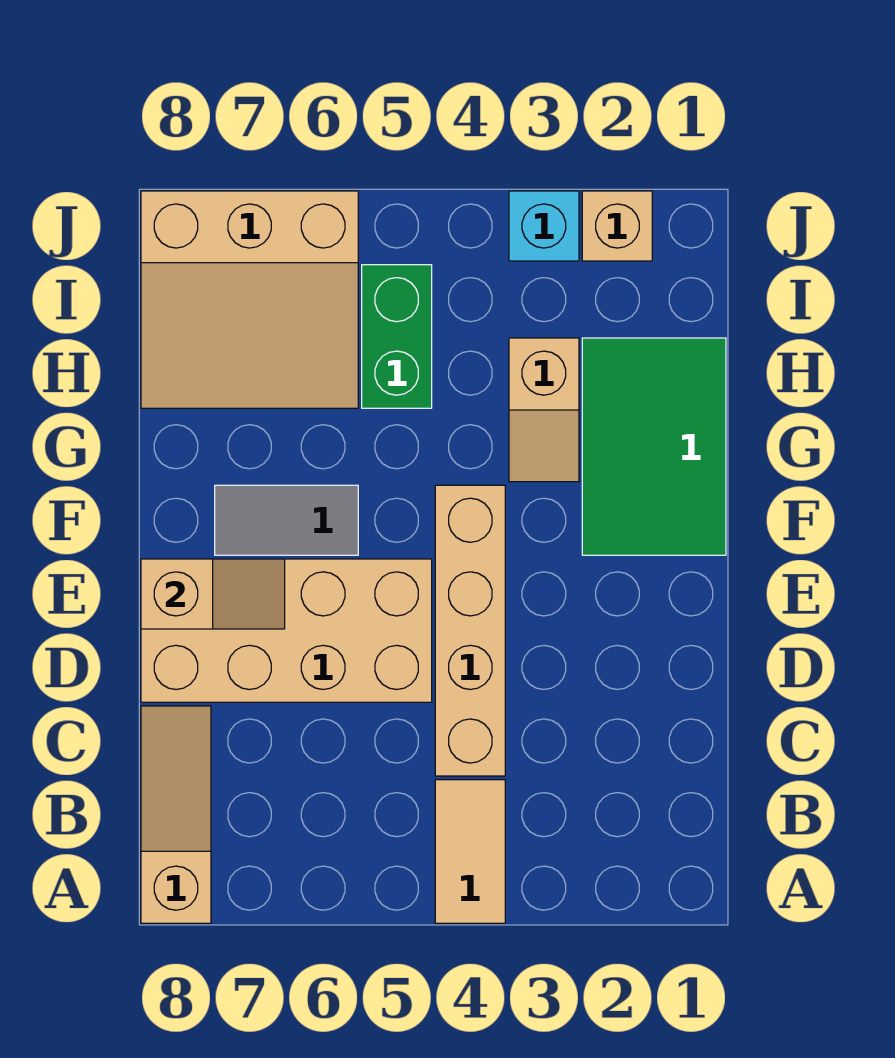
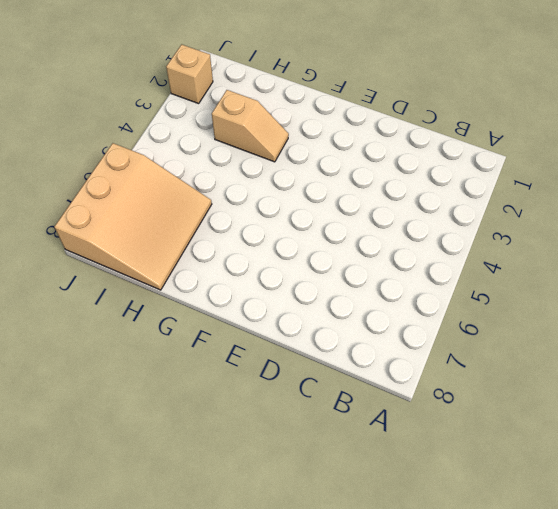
none -> tan tile A4:B4 level 1
none -> tan slope A8:C8 level 1 top A
none -> tan brick C4:F4 level 1

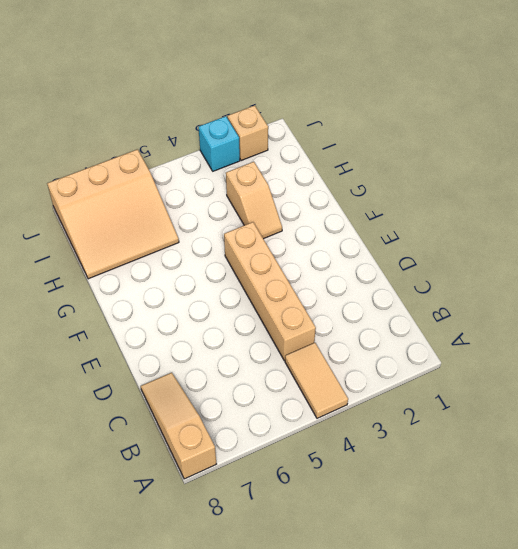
none -> tan brick D5:E8 level 1
none -> green tile F1:H2 level 1
none -> grey tile F6:F7 level 1

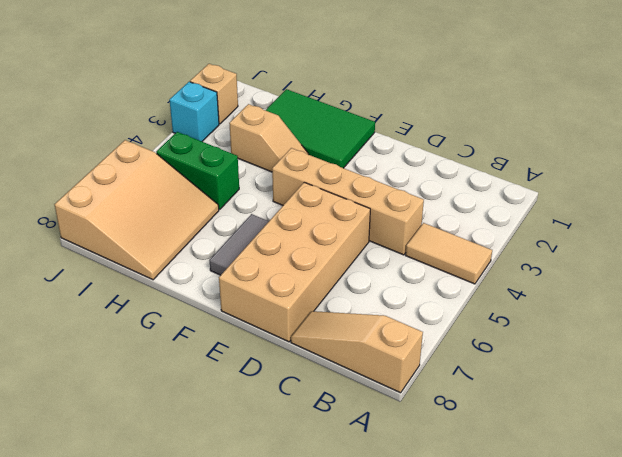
none -> tan slope E7:E8 level 2 top 8

